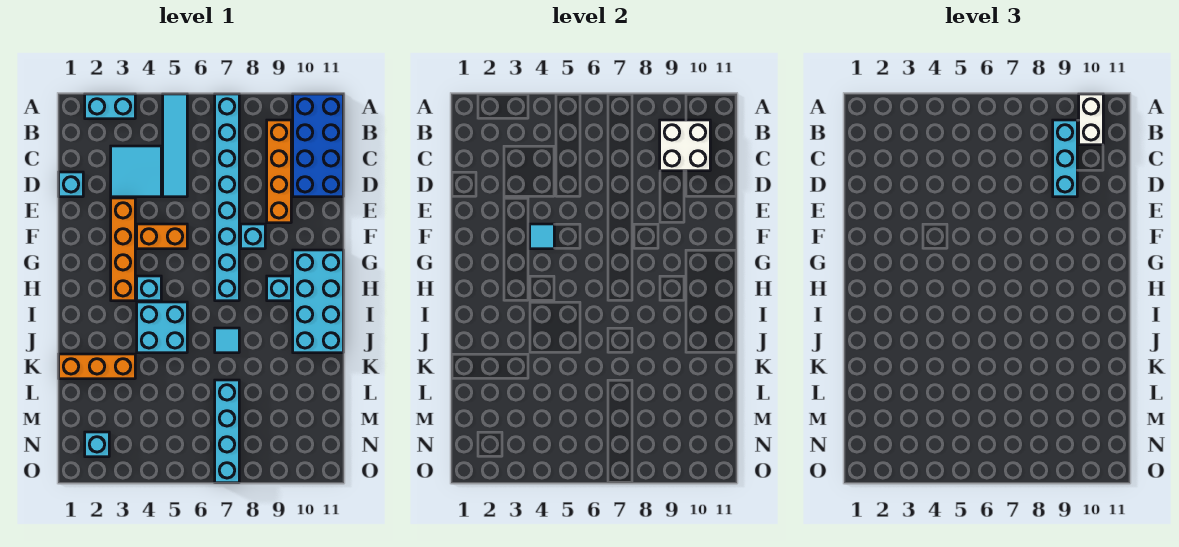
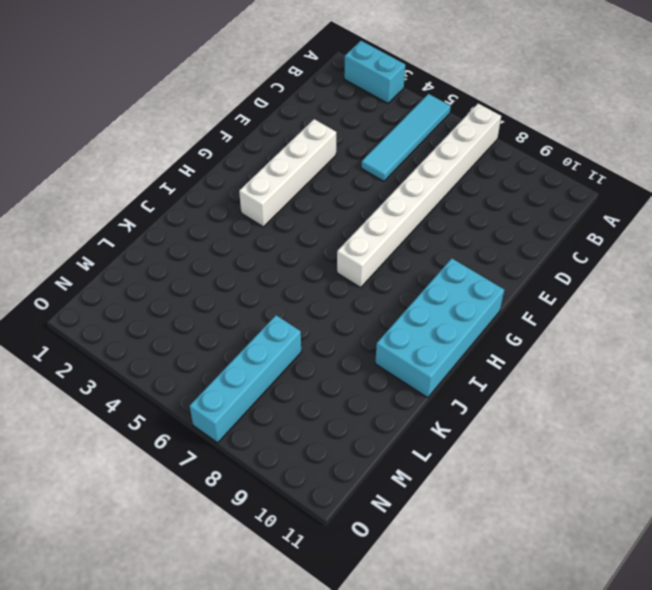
white brick A7:H7 level 1 -> cyan brick A7:H7 level 1
white brick E3:H3 level 1 -> orange brick E3:H3 level 1
none -> blue brick A10:D11 level 1
none -> orange brick B9:E9 level 1
none -> cyan tile C3:D4 level 1

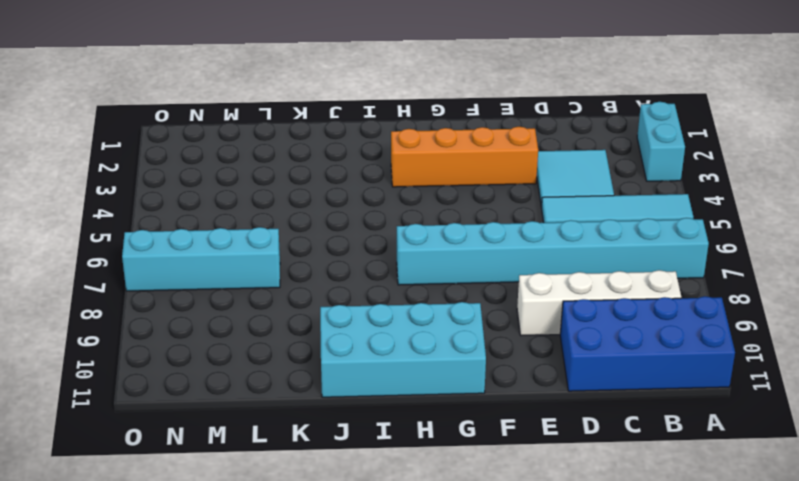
white brick B9:E9 level 1 -> orange brick B9:E9 level 1
none -> cyan brick D1 level 1
none -> orange brick F4:F5 level 1
none -> cyan brick F8 level 1

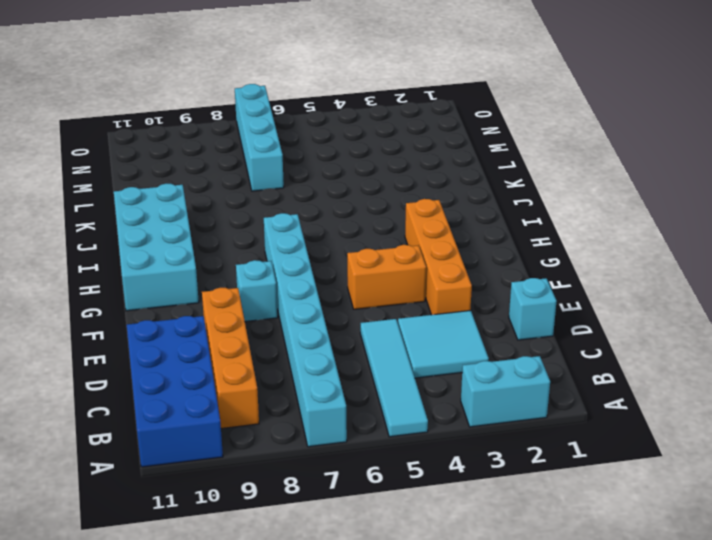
none -> cyan brick H4 level 1
none -> cyan brick H9 level 1
none -> cyan brick I4:J5 level 1

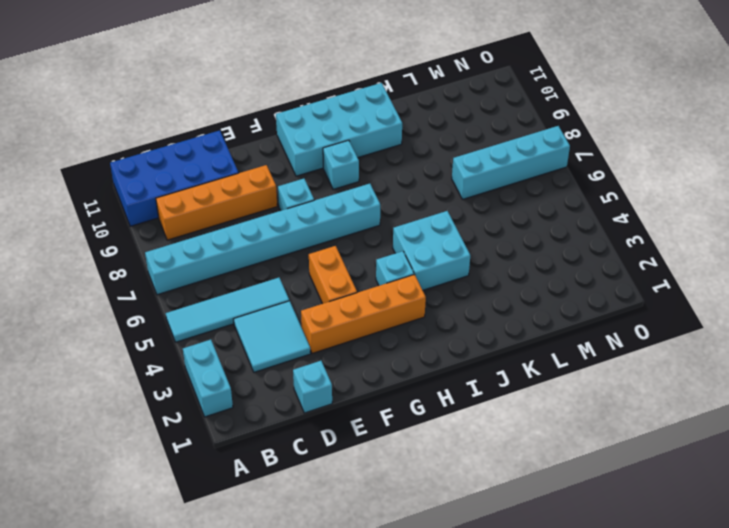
none -> cyan tile J7 level 1
none -> orange brick K1:K3 level 1
none -> cyan brick N2 level 1

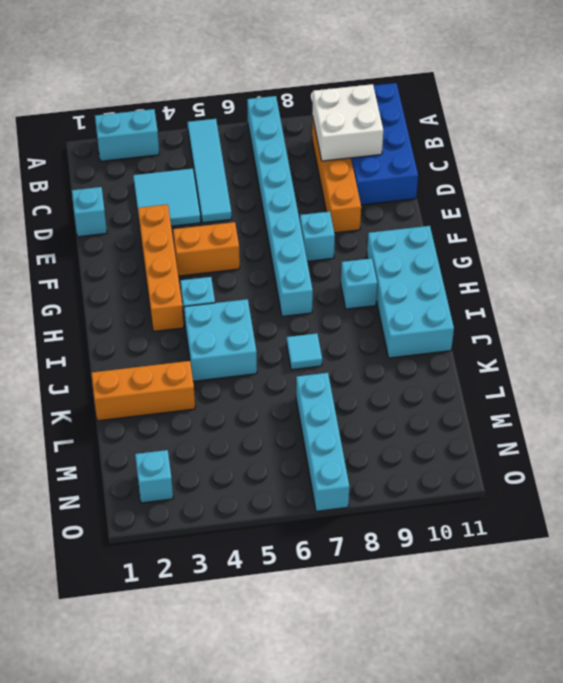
none -> cyan tile F4 level 2
none -> white brick A10:B10 level 3
none -> cyan brick B9:D9 level 3

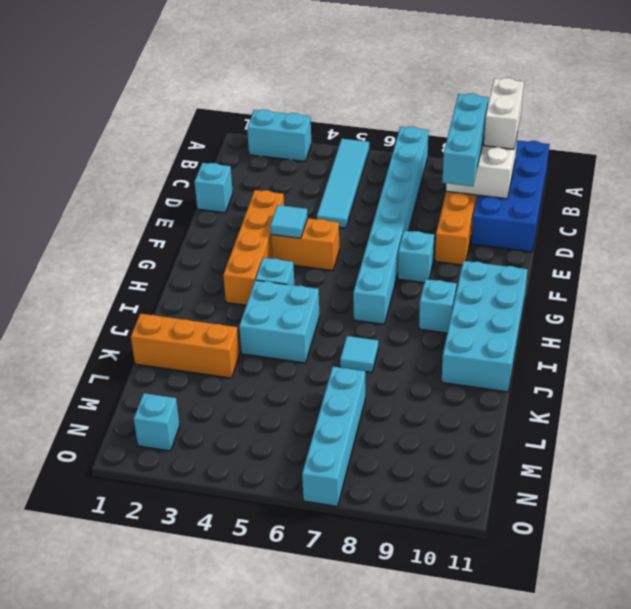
none -> cyan tile C3:D4 level 1

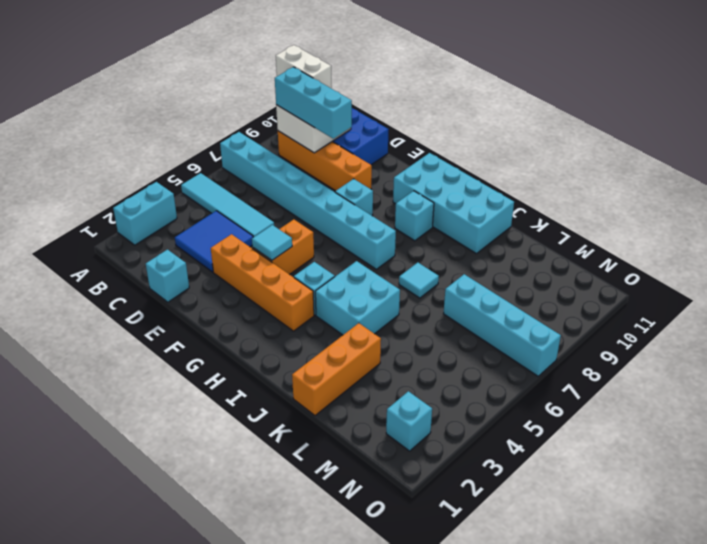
blue tile C3:D4 level 1 -> cyan tile C3:D4 level 1

